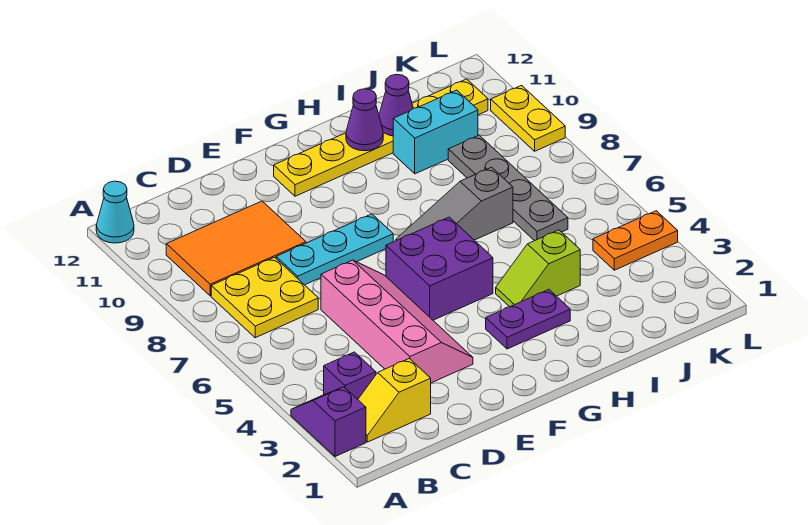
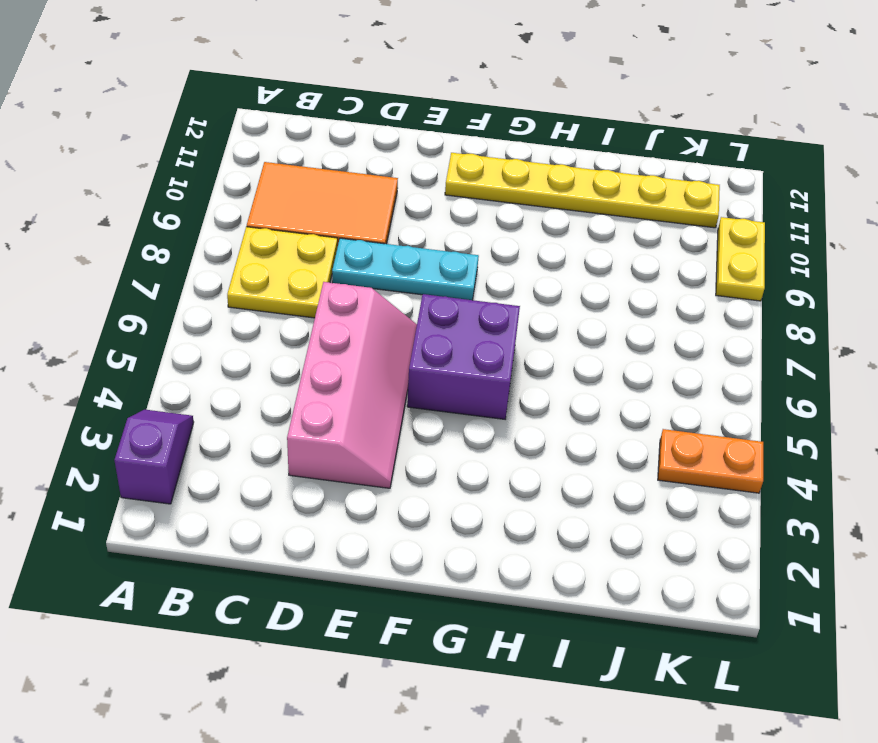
none -> cyan cone A12 level 1
none -> yellow slope B2:C2 level 1 top C
none -> purple brick B3 level 1

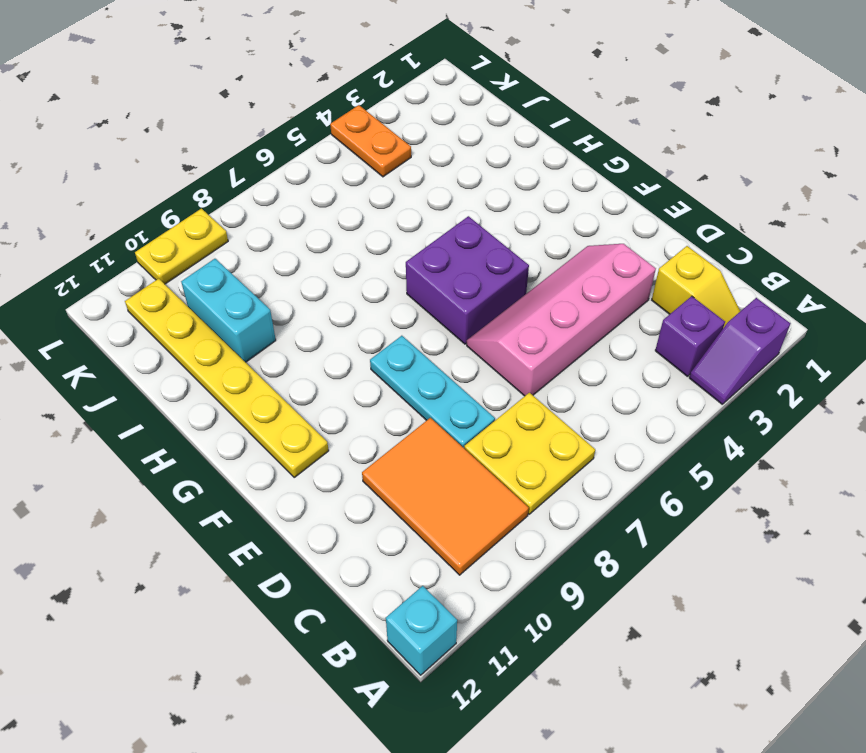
cyan brick A12 level 1 -> cyan cone A12 level 1
none -> purple plate G3:H3 level 1
none -> grey slope G7:I7 level 1 top I
none -> lime slope H4:I4 level 1 top I

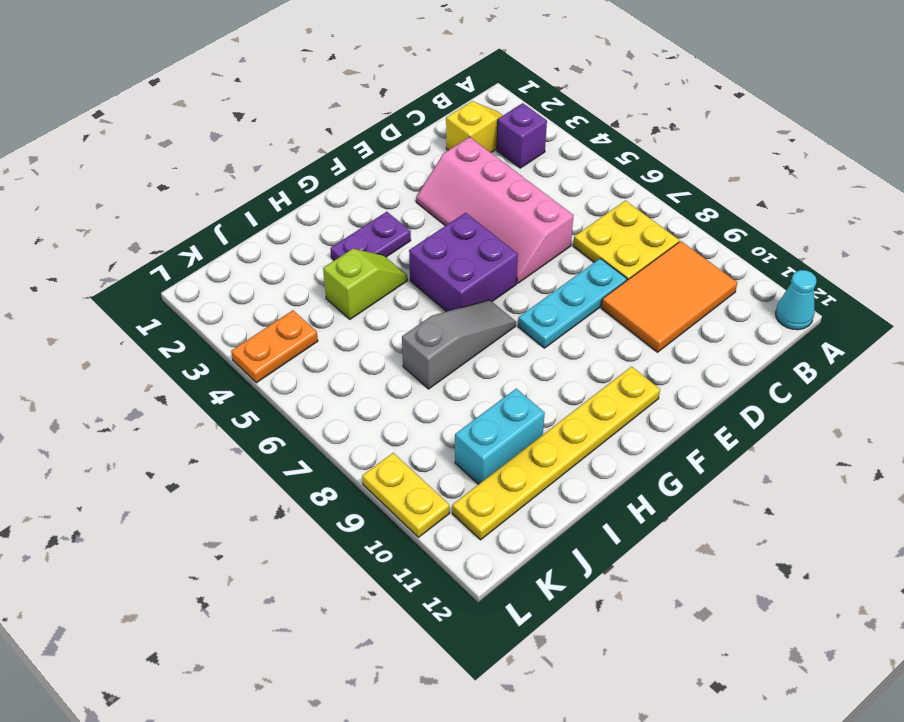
none -> purple slope A2:A3 level 1 top 2
none -> grey plate J6:J9 level 1
none -> purple cone H11 level 2

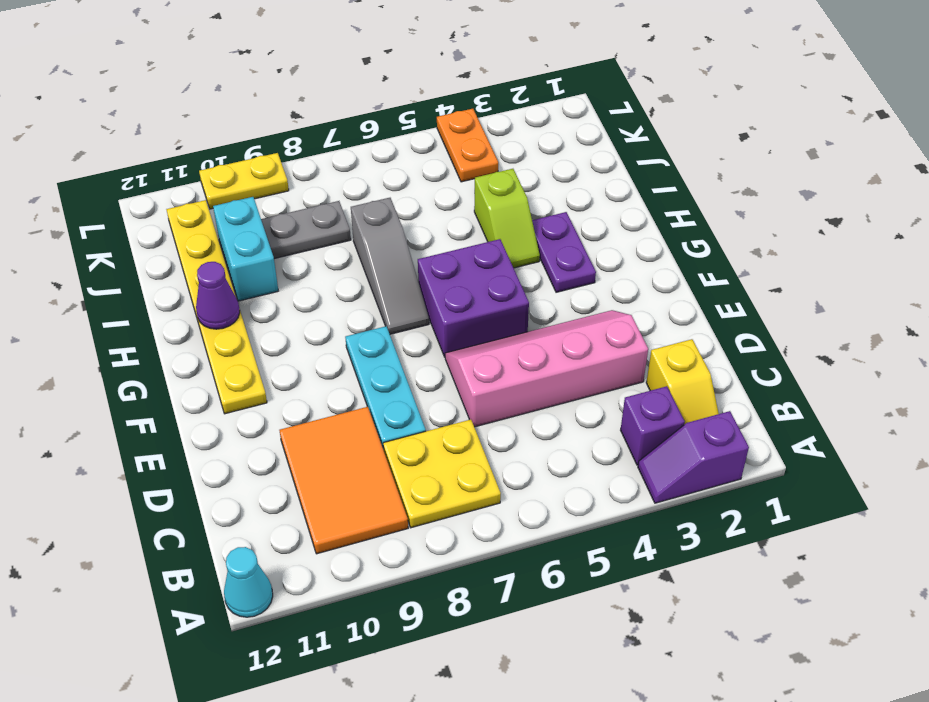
grey plate J8:J9 level 1 -> grey plate J6:J9 level 1
none -> purple cone I11 level 2

